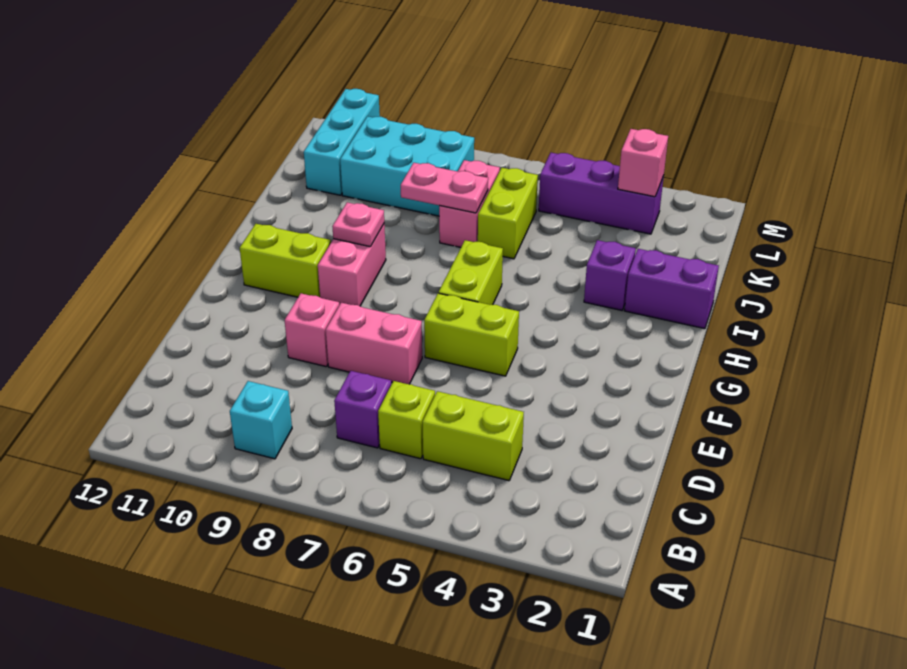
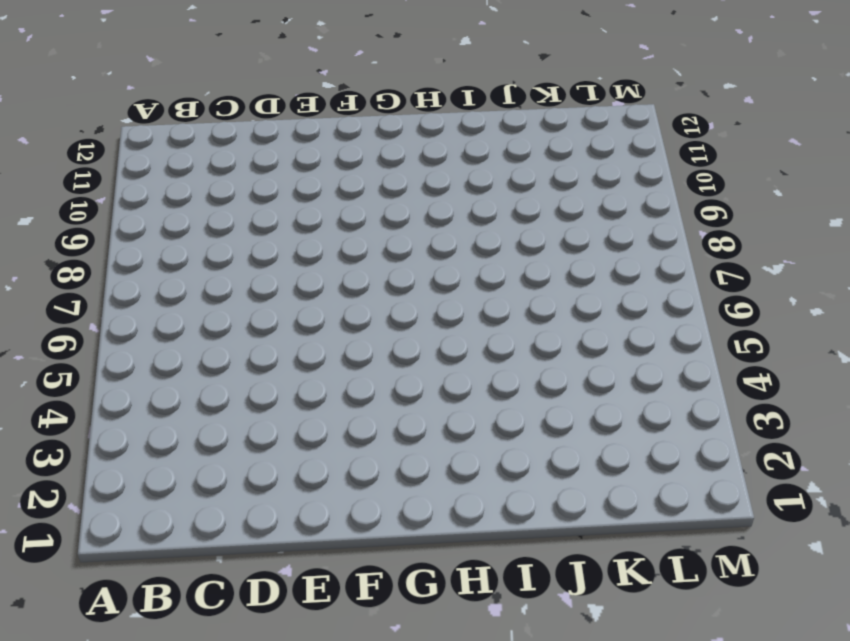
none -> cyan brick B9 level 1
none -> lime brick C4:C5 level 1
none -> lime brick C6 level 1

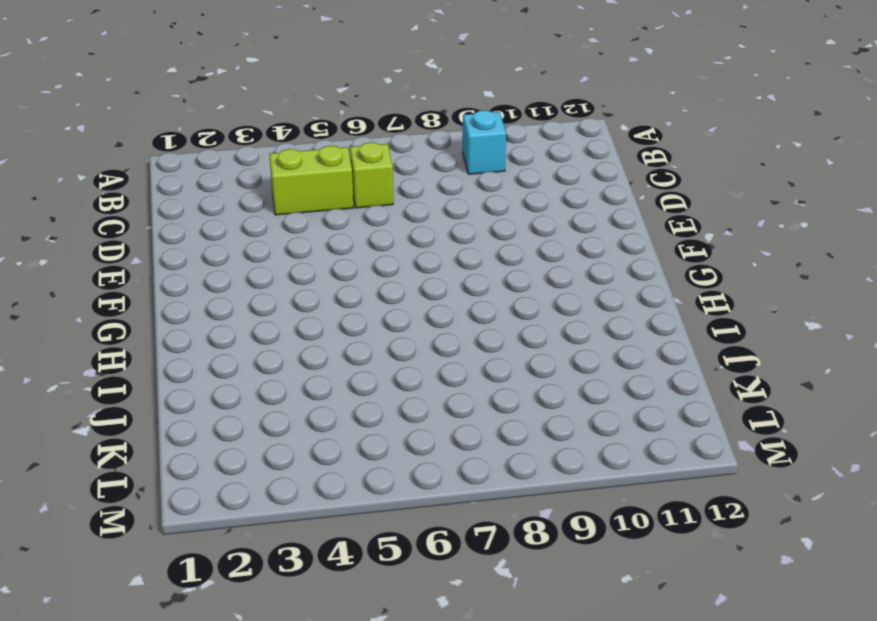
none -> purple brick C7 level 1
none -> pink brick E7:E8 level 1
none -> pink brick E9 level 1

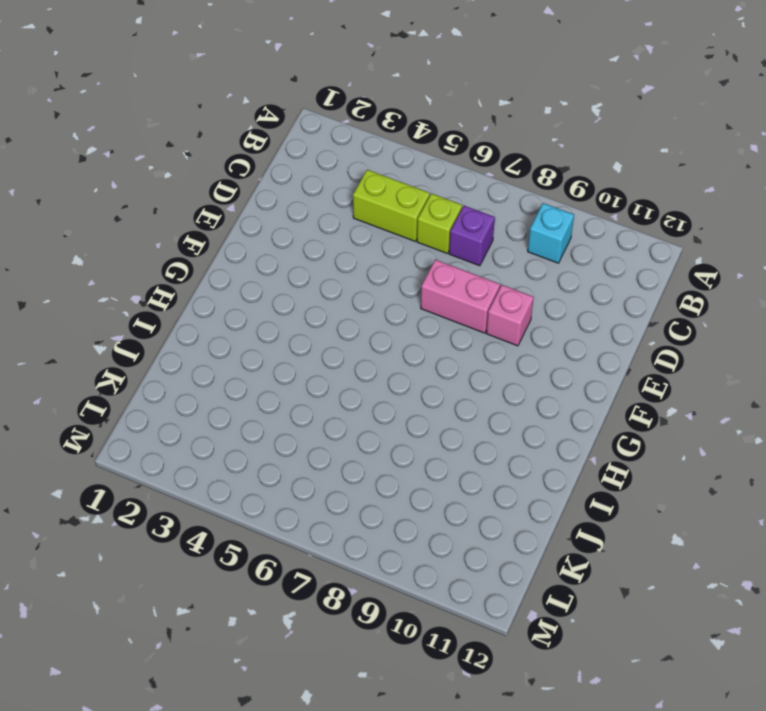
none -> lime brick F5:F6 level 1
none -> lime brick G6:H6 level 1
none -> pink brick G9:H9 level 1

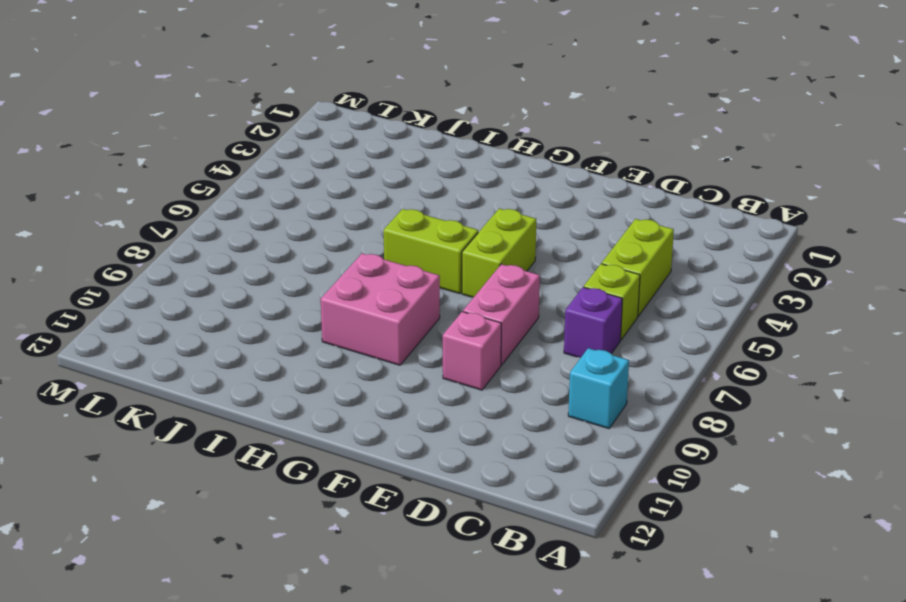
pink brick G8:H9 level 1 -> pink brick G9:H9 level 1
none -> lime brick G10:G11 level 1
none -> purple brick I1:I2 level 1
none -> purple brick I3 level 1

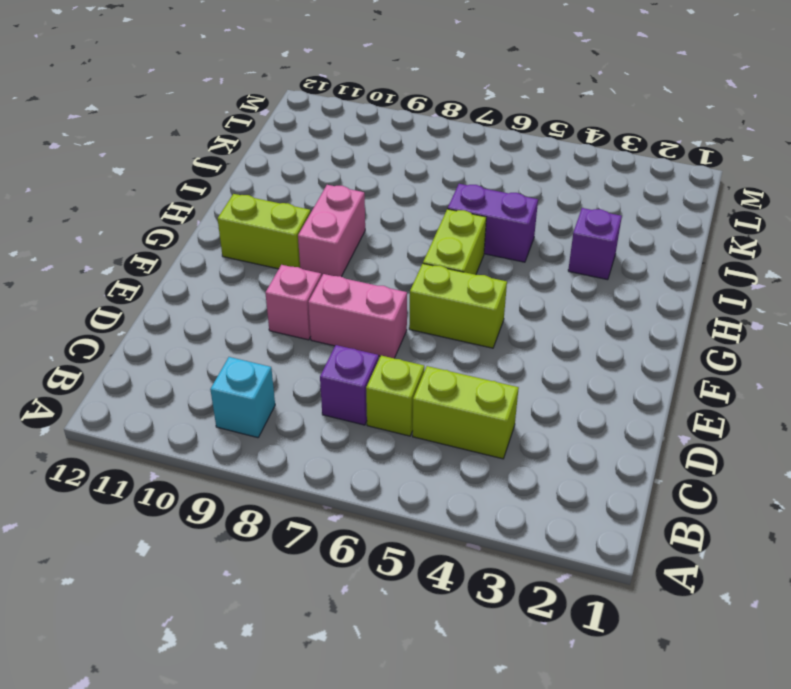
purple brick I5:I6 level 1 -> purple brick I1:I2 level 1
none -> lime brick J6:K6 level 1
none -> pink brick J7:K7 level 1
none -> cyan brick K8:L10 level 1

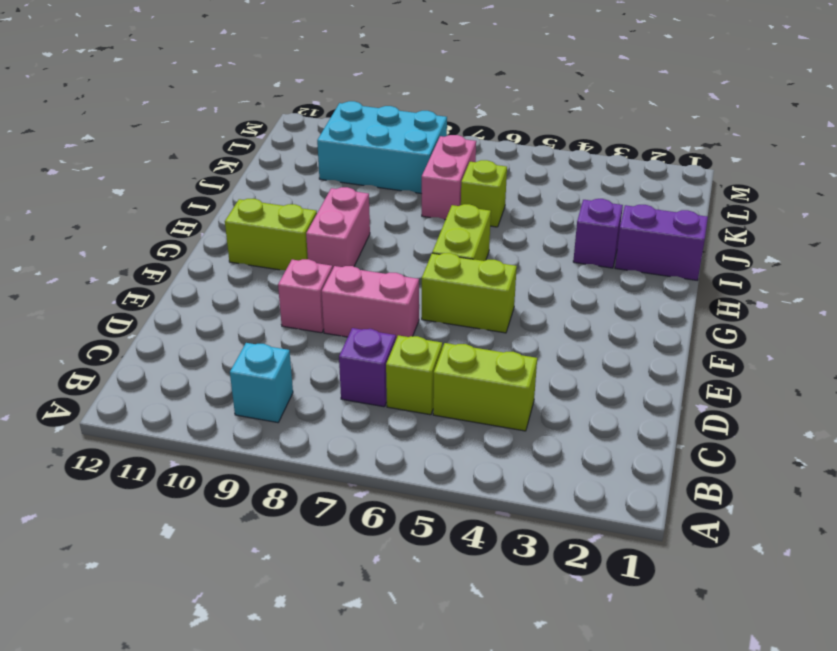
lime brick J6 level 1 -> lime brick J6:K6 level 1
none -> cyan brick K11:M11 level 1
none -> purple brick L3:L5 level 1
none -> pink plate H9 level 2

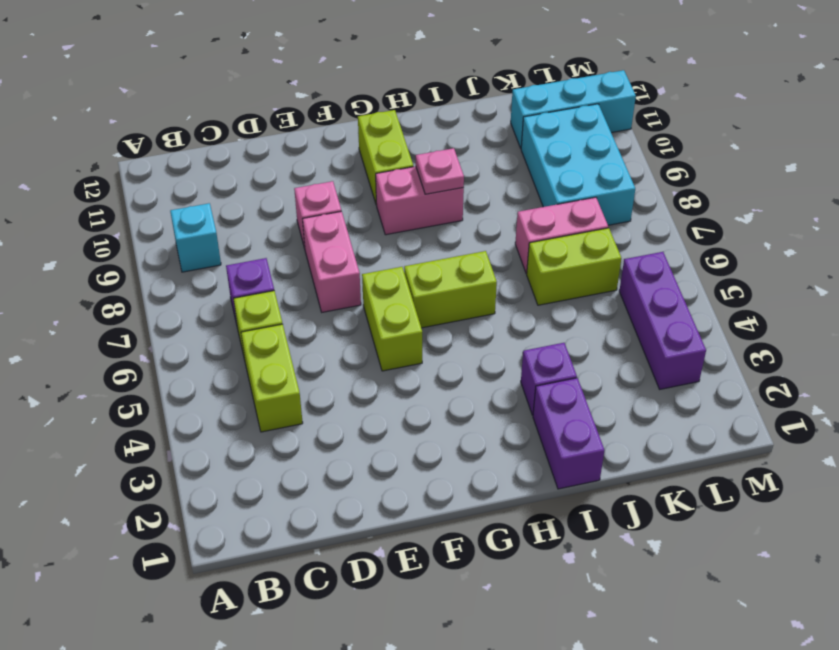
none -> pink plate J7:J8 level 2
none -> pink brick L3 level 2

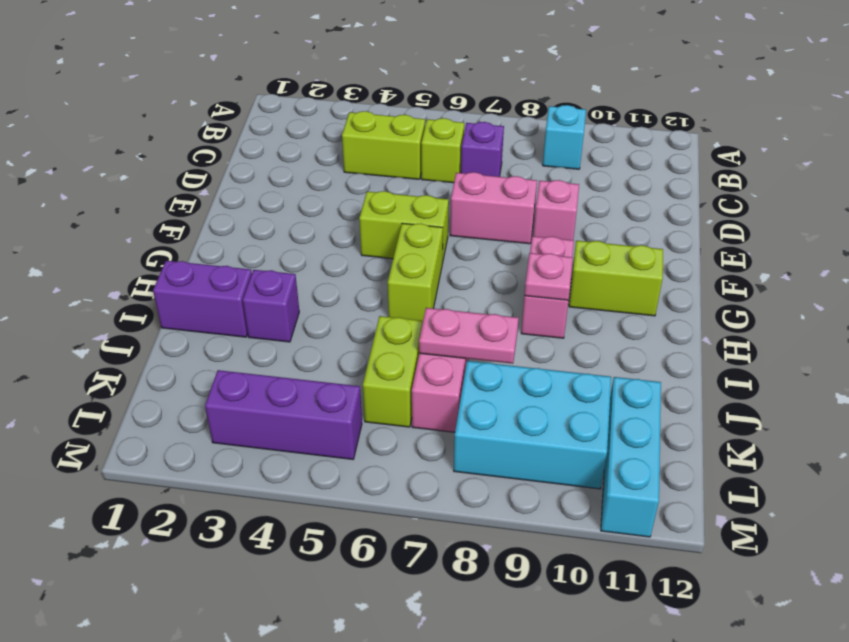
none -> pink brick L3 level 2

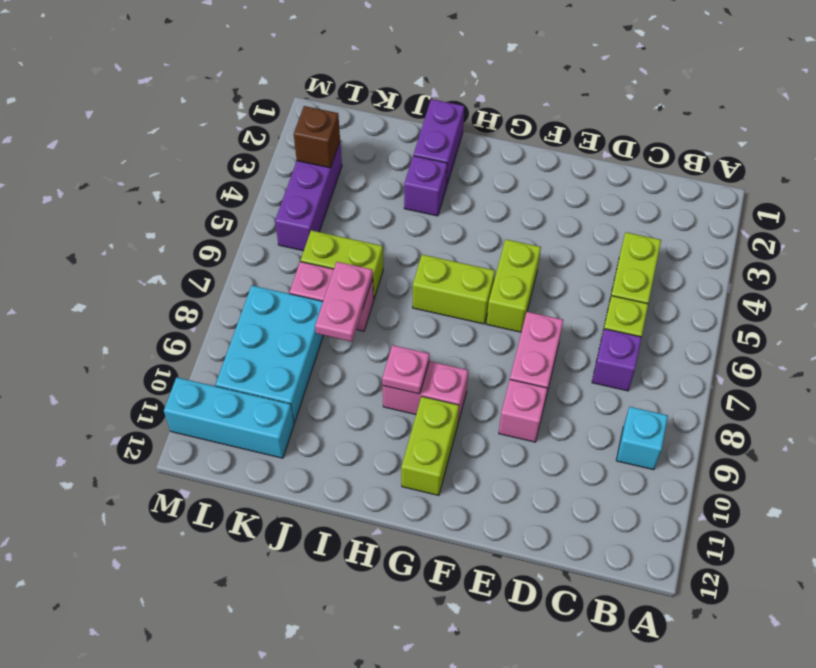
brown brick L3 level 2 -> pink brick L3 level 2

